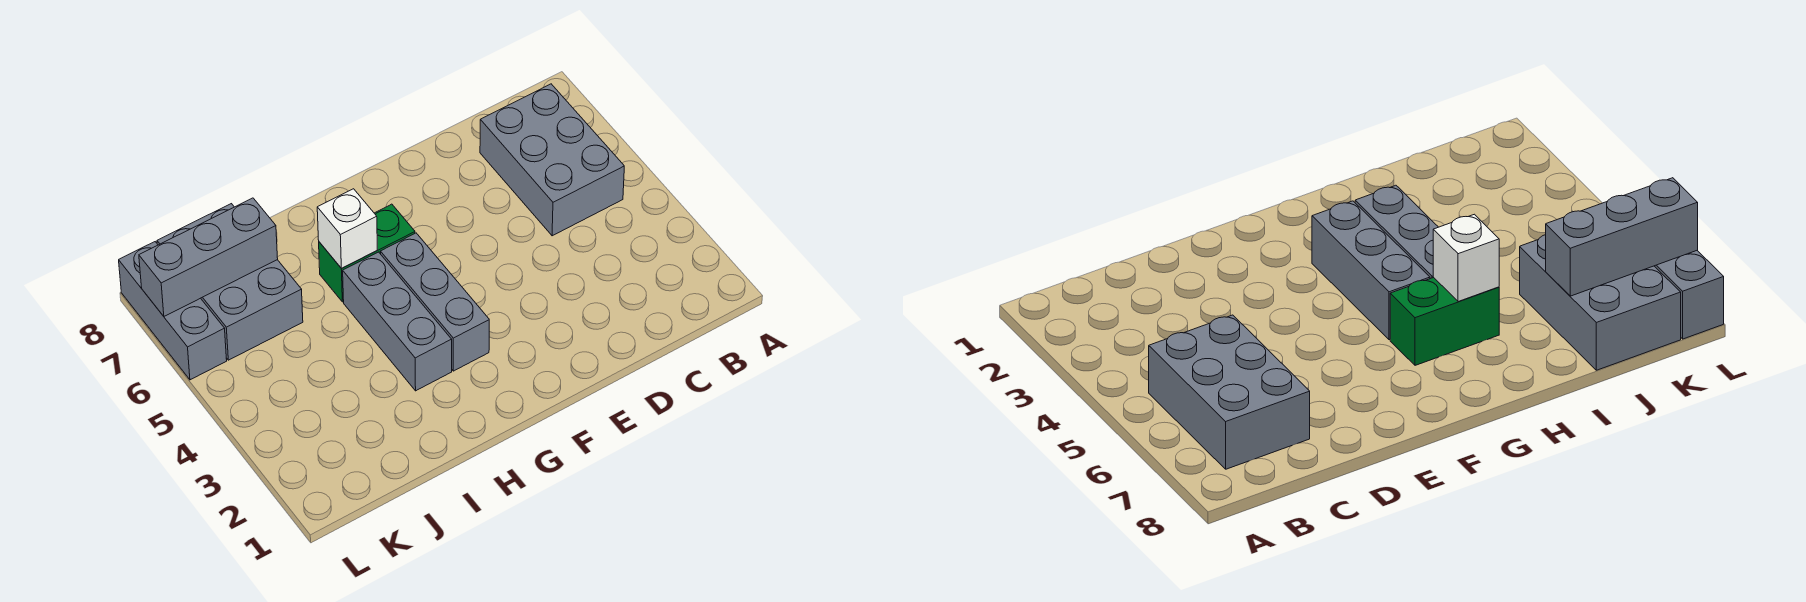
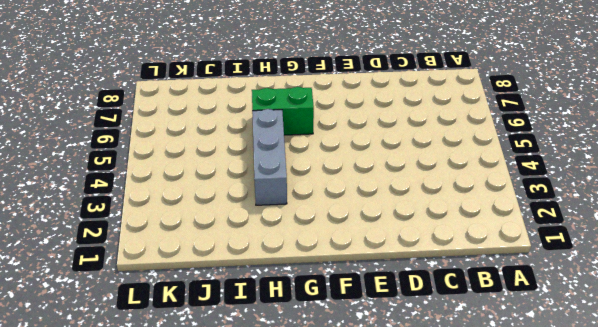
none -> grey brick B5:C7 level 1
none -> grey brick G3:G5 level 1

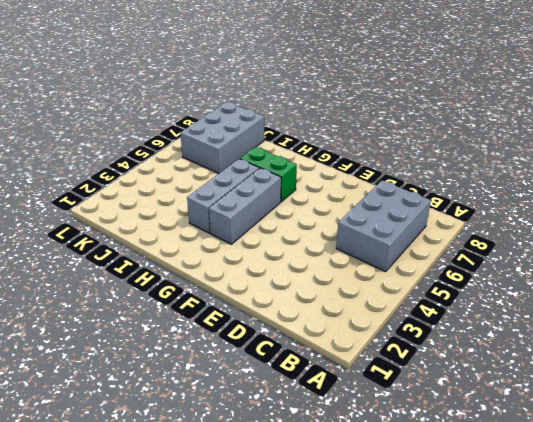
none -> grey brick L6:L8 level 1
none -> white brick H6 level 2

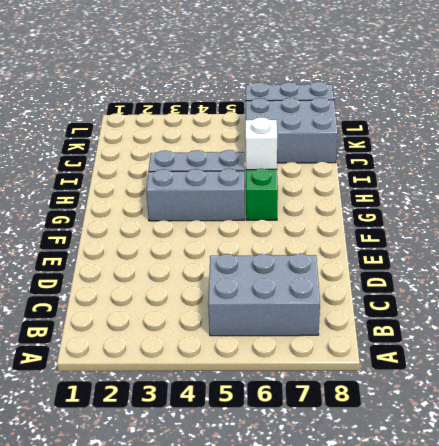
none -> grey brick J7:L7 level 2

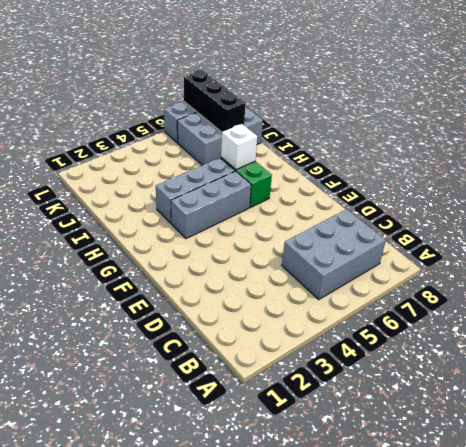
black brick J7:L7 level 2 -> grey brick J7:L7 level 2

